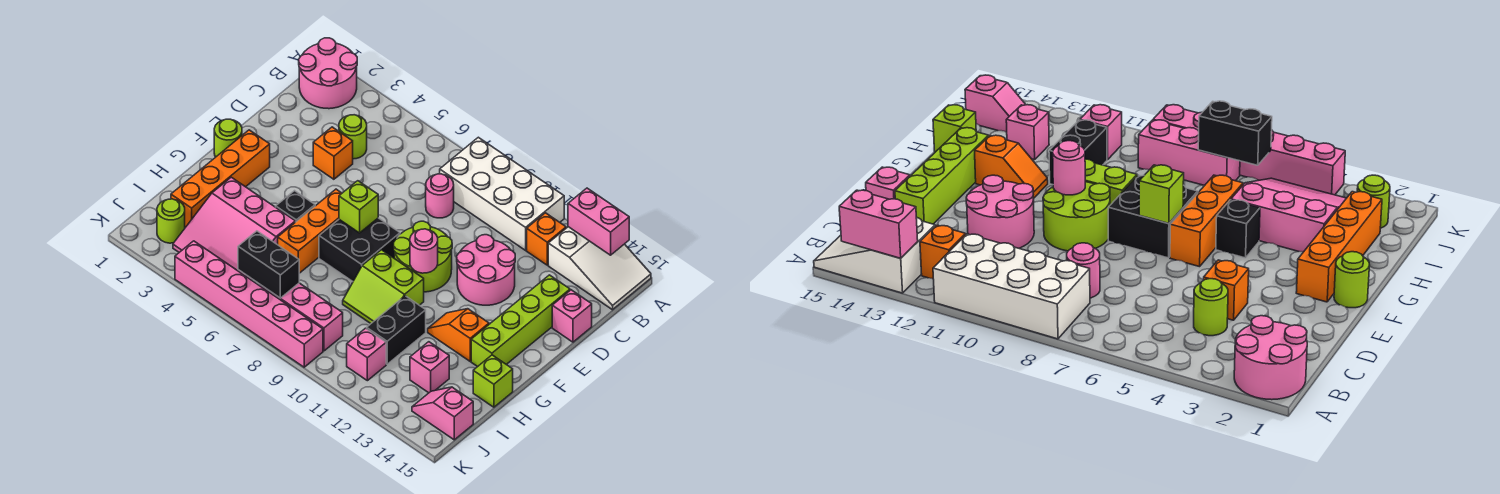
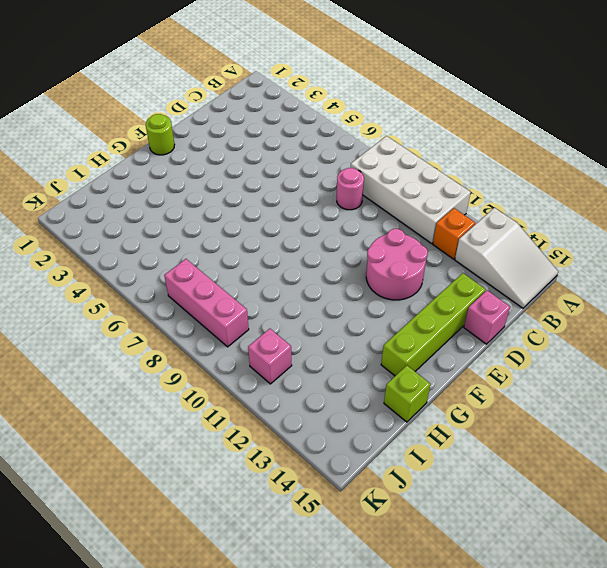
none -> pink round brick A1:B2 level 1
none -> lime round brick C4 level 1
none -> orange brick D4 level 1
none -> lime round brick E9:F10 level 1

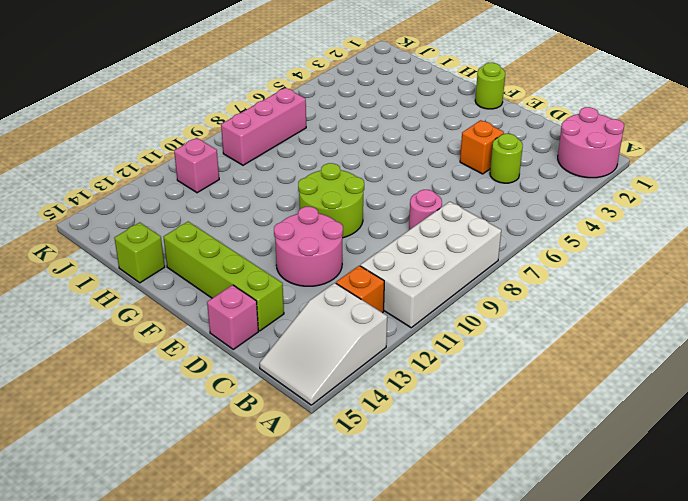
none -> orange brick F2:I2 level 1
none -> orange brick F6:H6 level 1
none -> black brick F7:G8 level 1
none -> black brick G5 level 1

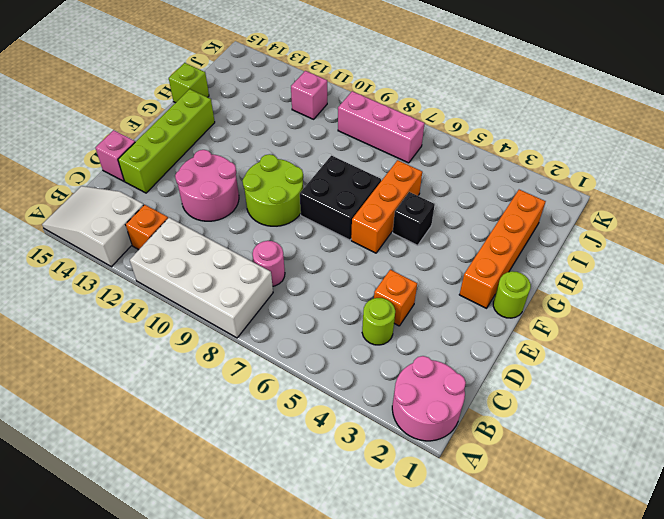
none -> lime slope G9:H10 level 1 top G
none -> orange slope G12:G13 level 1 top 13
none -> pink slope H3:J5 level 1 top H
none -> black brick H11:I11 level 1

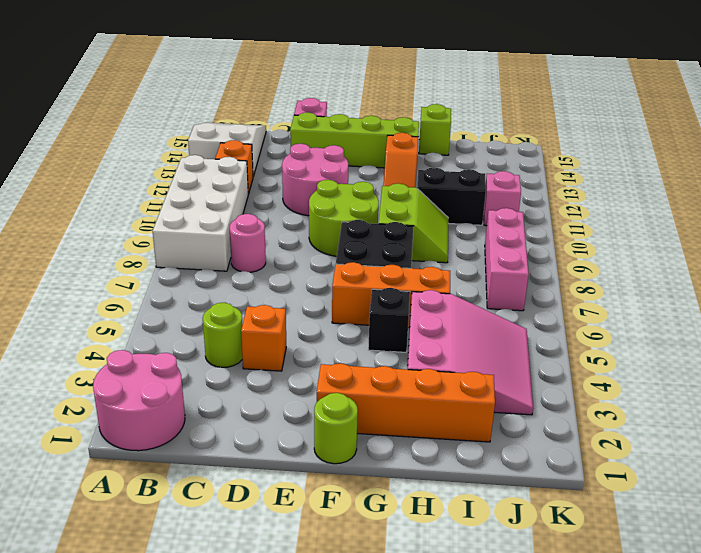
none -> pink brick I13 level 1
none -> lime round brick J2 level 1
none -> pink slope J14:J15 level 1 top 15
none -> pink brick K4:K9 level 1

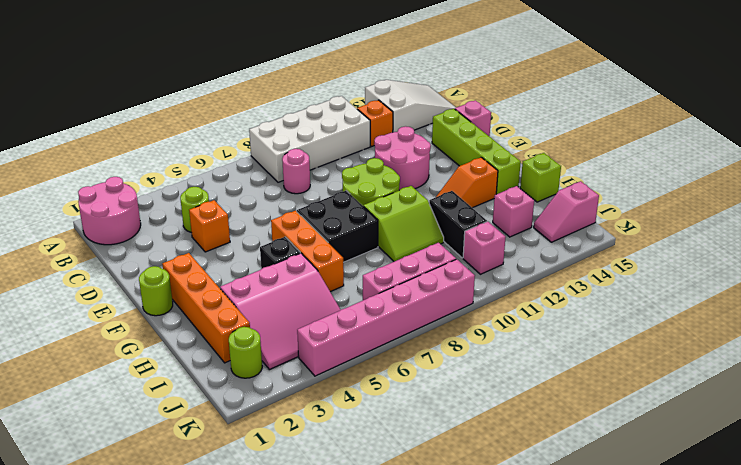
none -> pink brick A13:A14 level 2
none -> lime brick F7 level 2
none -> pink round brick F10 level 2
none -> black brick J6:J7 level 2

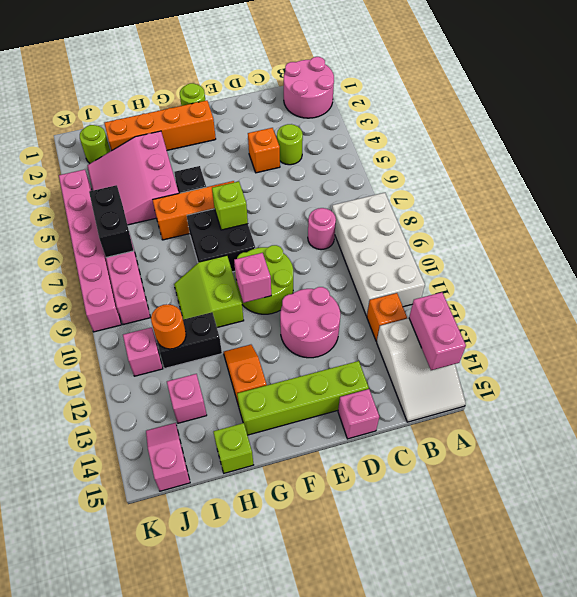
pink brick F10 level 2 -> pink round brick F10 level 2
orange round brick I11 level 2 -> none

